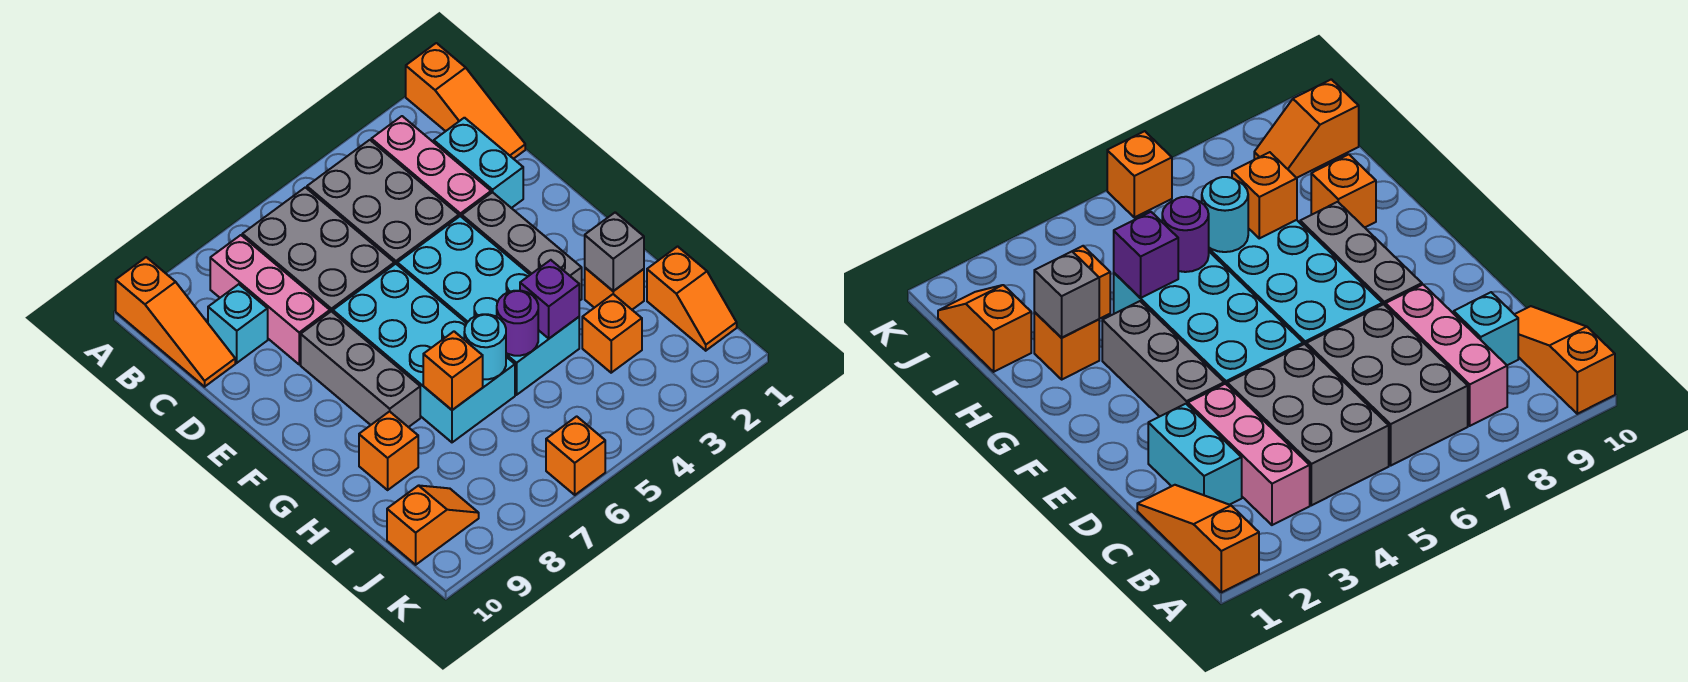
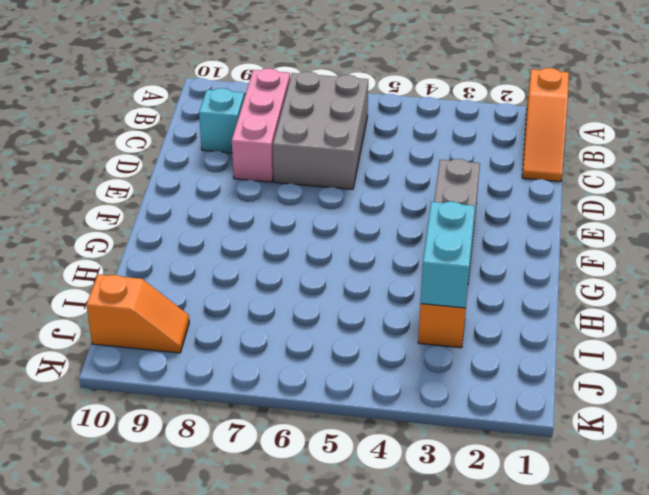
cyan brick H3:I3 level 2 -> cyan brick C2:D2 level 1
none -> orange slope A10:C10 level 1 top A
none -> pink brick B3:D3 level 1
none -> grey brick B4:D5 level 1

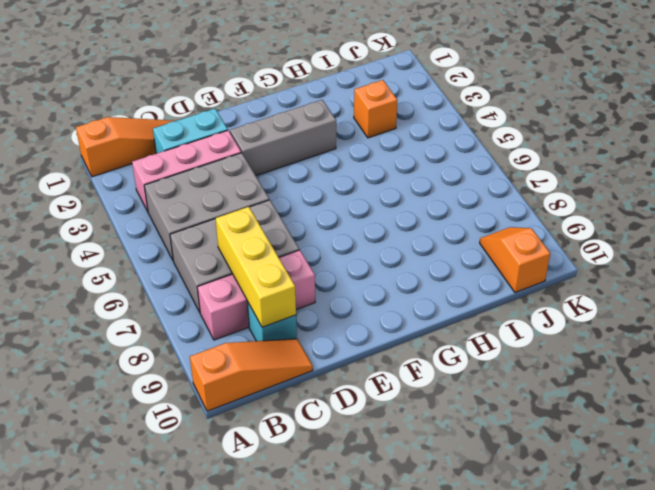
yellow brick C7:C9 level 2 -> none
none -> cyan brick E4:H5 level 1
none -> cyan brick E6:H7 level 1
none -> grey brick E8:G8 level 1

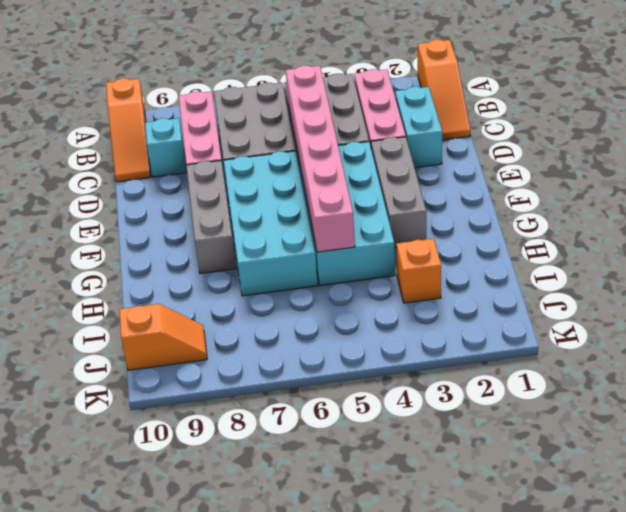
pink brick C5:H5 level 2 -> purple round brick H5 level 2
none -> orange brick H2 level 1
none -> orange brick H9 level 1
none -> orange slope I1:J1 level 1 top I

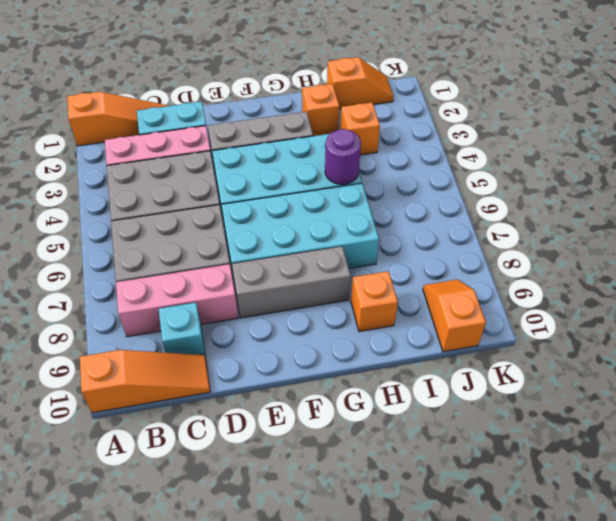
none -> orange brick K6 level 1
none -> grey brick H2 level 2
none -> purple brick H4 level 2

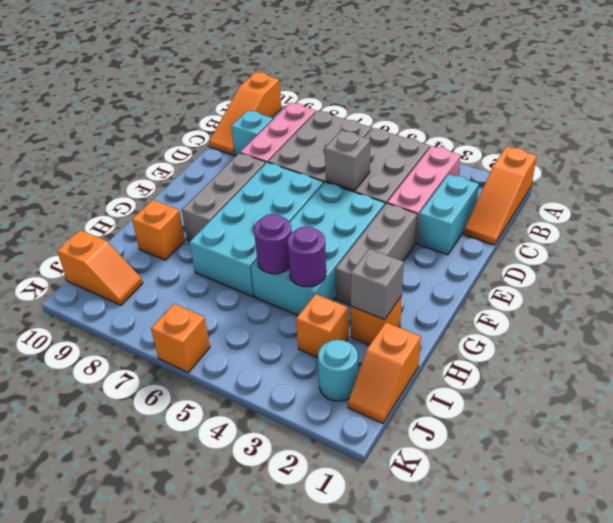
grey brick D5 level 2 -> none
purple round brick H4 level 2 -> purple brick H4 level 2
cyan round brick J2 level 1 -> cyan round brick H6 level 2
none -> orange brick H7 level 2

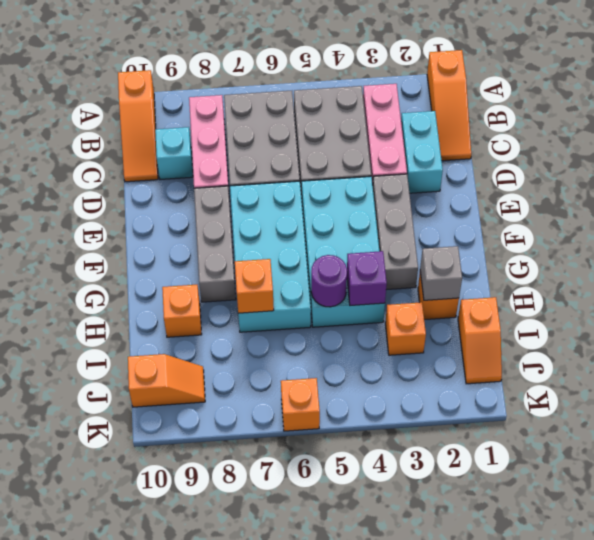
none -> cyan round brick H6 level 2

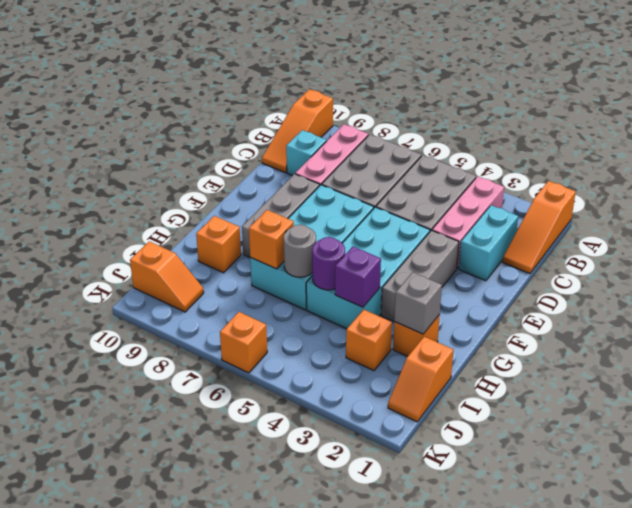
grey round brick H6 level 2 -> cyan round brick H6 level 2

